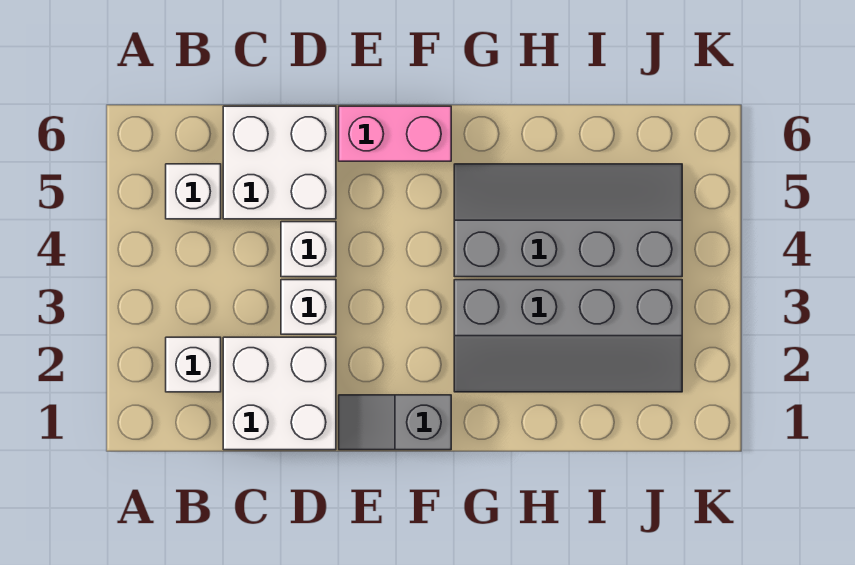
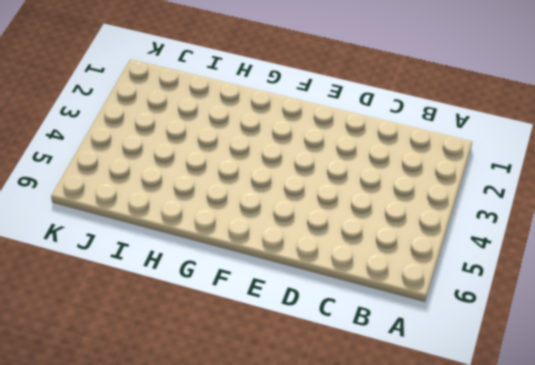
none -> white brick B2 level 1
none -> white brick B5 level 1

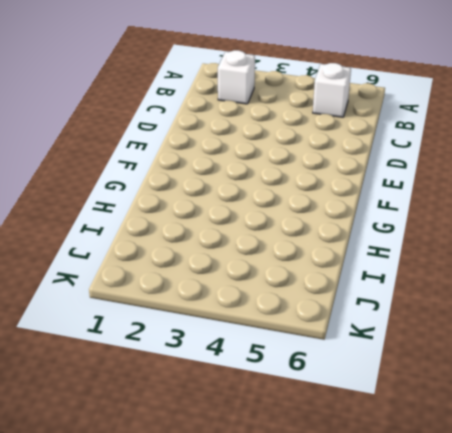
none -> white brick C1:D2 level 1
none -> white brick C5:D6 level 1

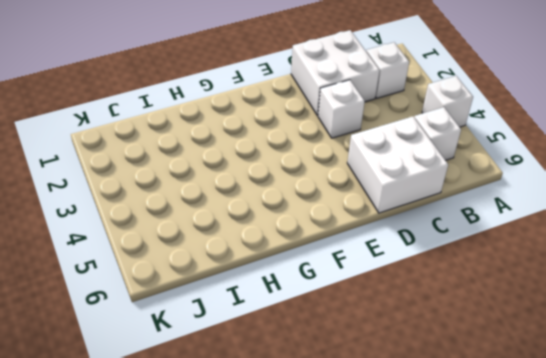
white brick A4 level 1 -> white brick D4 level 1
none -> grey slope E1:F1 level 1 top F
none -> pink brick E6:F6 level 1

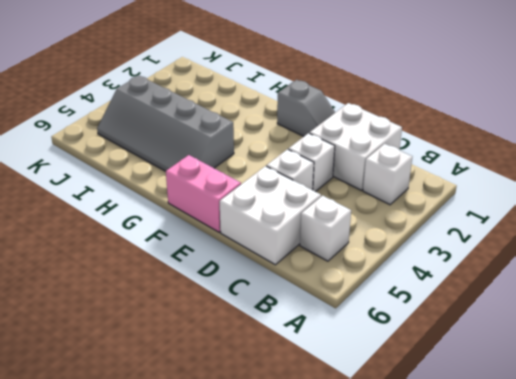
none -> grey slope G2:J3 level 1 top 3

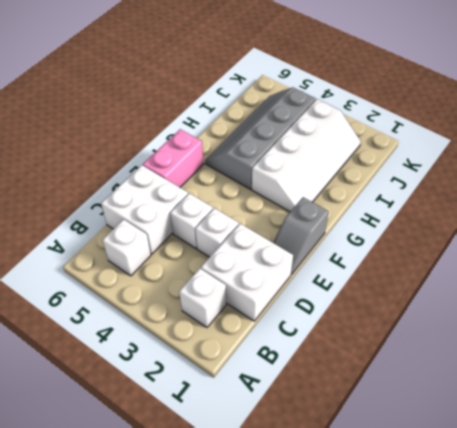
white slope G2:J3 level 1 top 3 -> grey slope G2:J3 level 1 top 3

